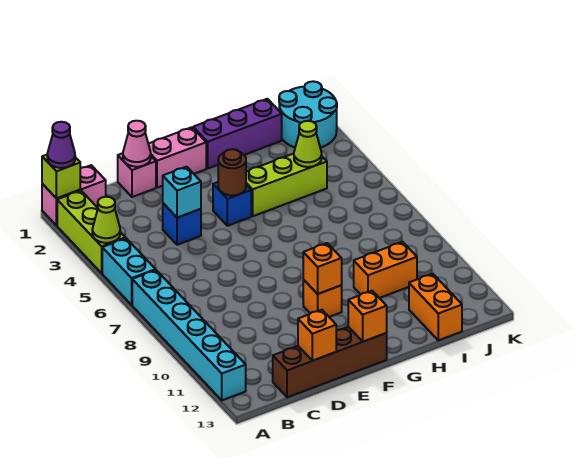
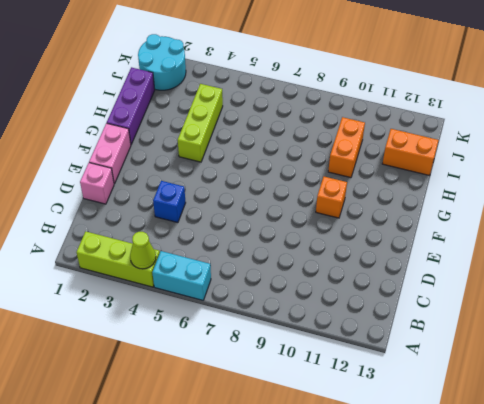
none -> pink brick A1:B1 level 1
none -> cyan brick A7:A12 level 1
none -> brown brick C13:F13 level 1

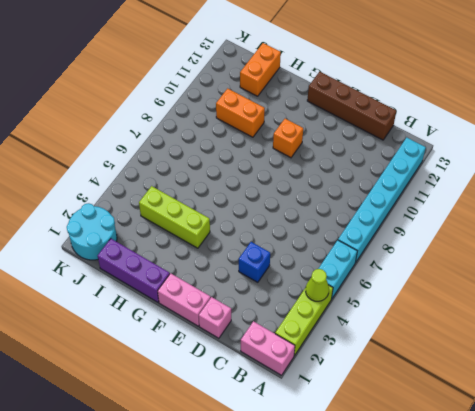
none -> blue brick F4 level 1
none -> lime brick A1 level 2
none -> pink cone D1 level 2

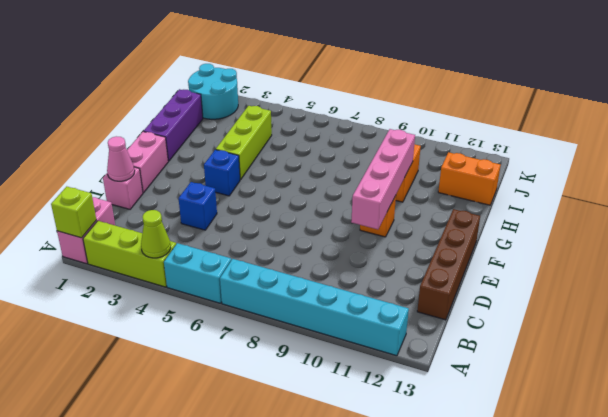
pink brick E10:H10 level 2 -> orange brick F10 level 2
none -> cyan brick D4 level 2
none -> orange brick D13 level 2
none -> brown round brick F4 level 2

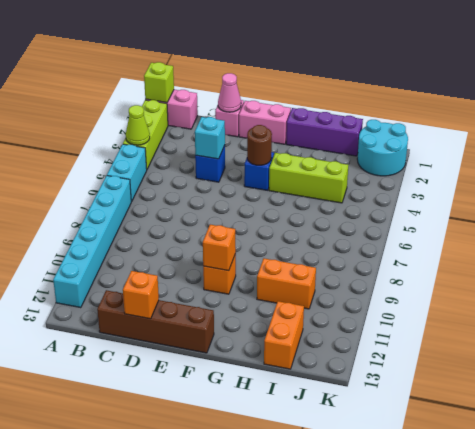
none -> orange brick F13 level 2
none -> lime cone I4 level 2
none -> purple cone A1 level 3

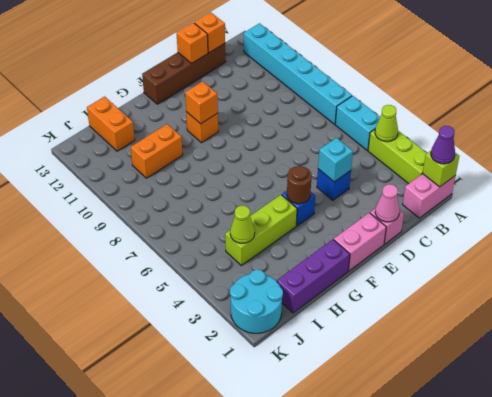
orange brick C13 level 2 -> orange brick F13 level 2

